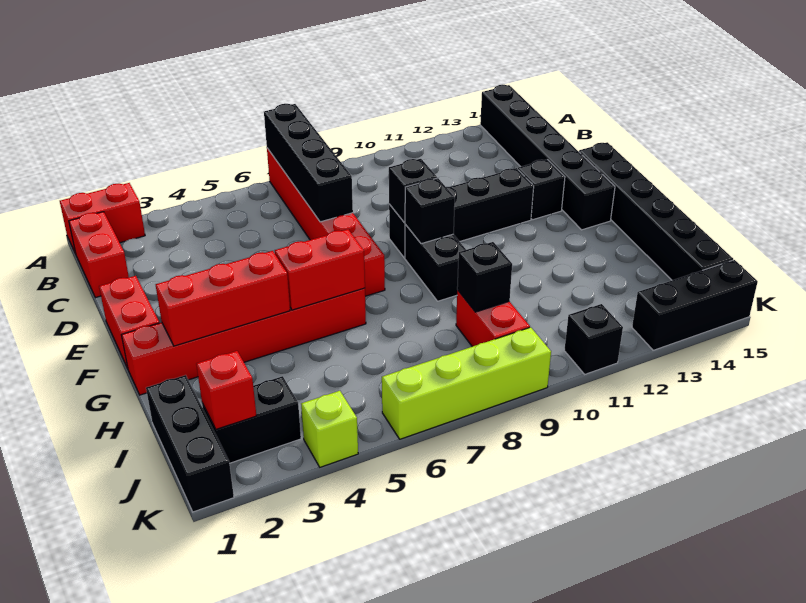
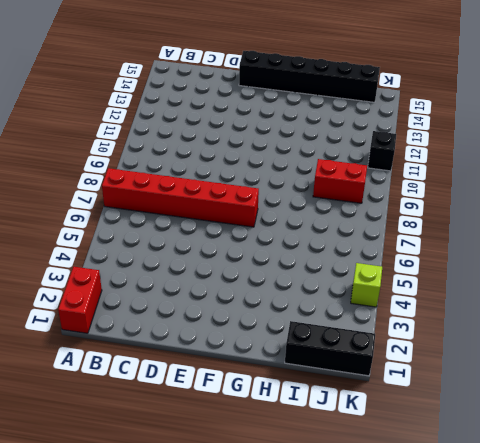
none -> black brick A14:F14 level 1
none -> red brick B1:C1 level 1
none -> red brick E1:F1 level 1

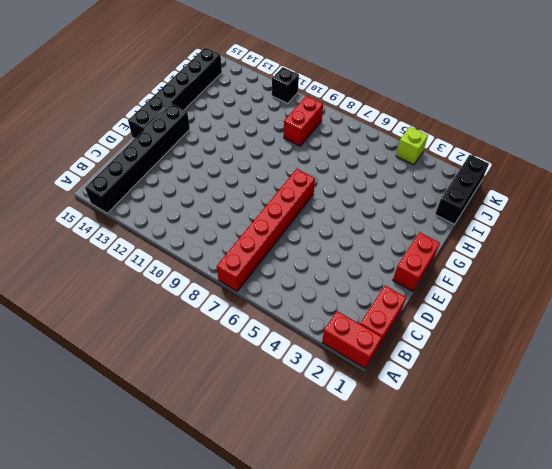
none -> black brick E9:E12 level 1
none -> black brick E13 level 1
none -> black brick F9:G9 level 1

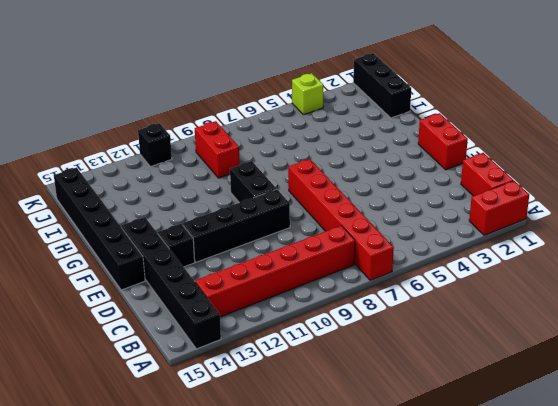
red brick B8:B13 level 1 -> red brick G1:G6 level 1
none -> black brick J2:J3 level 1
none -> lime brick K6:K9 level 1
none -> black brick K13:K15 level 1

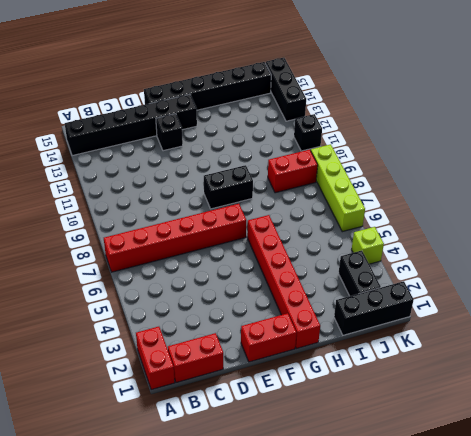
none -> black brick E9:E12 level 1
none -> black brick A7:D7 level 2
none -> black brick E9 level 2

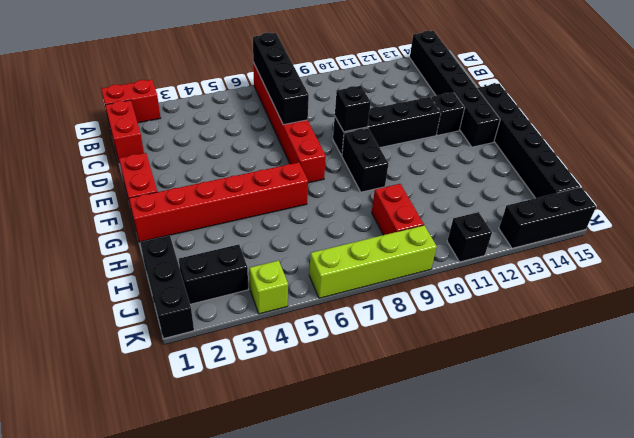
none -> black brick F9 level 2
none -> red brick G2:G4 level 2
none -> red brick G5:G6 level 2

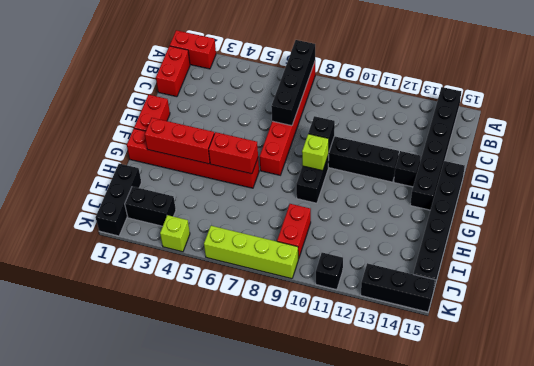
lime brick F9 level 2 -> black brick F9 level 2
none -> black brick I9 level 2
none -> red brick J2 level 2

